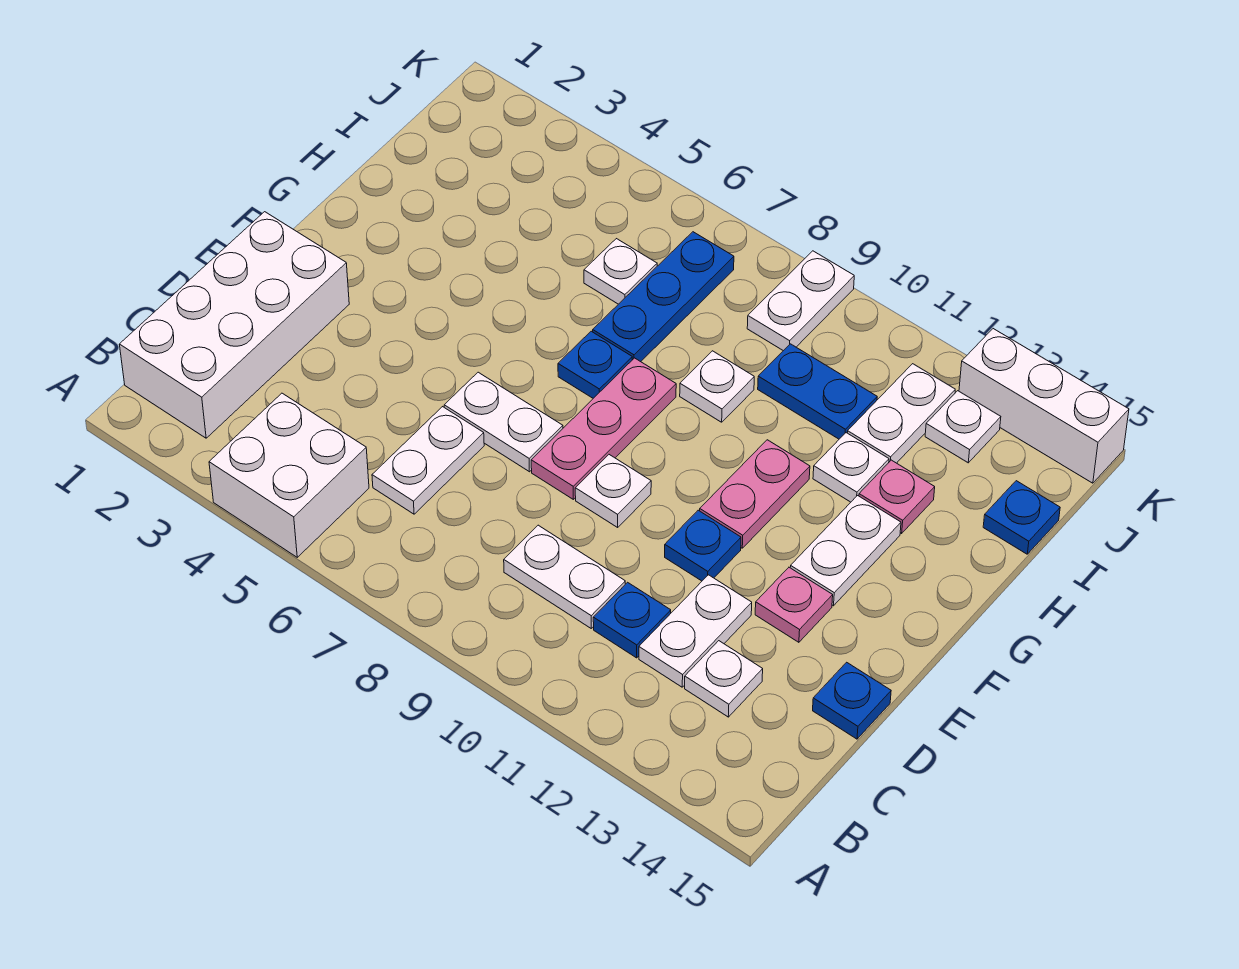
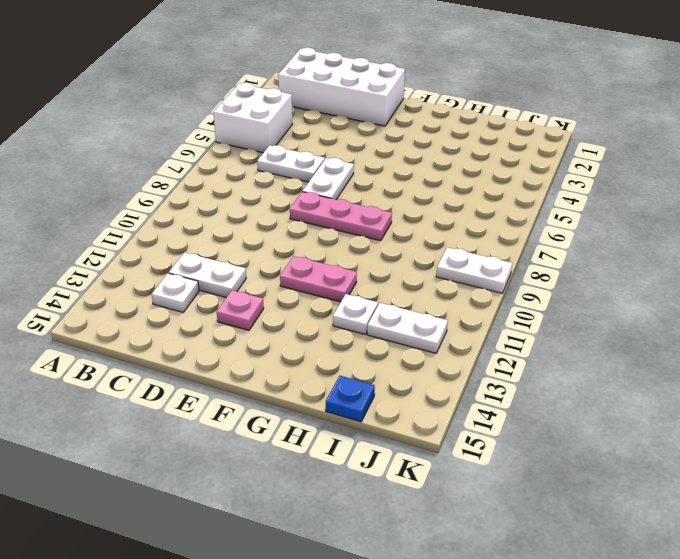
none -> white plate C9:C10 level 1
none -> blue plate C11 level 1
none -> blue plate D15 level 1

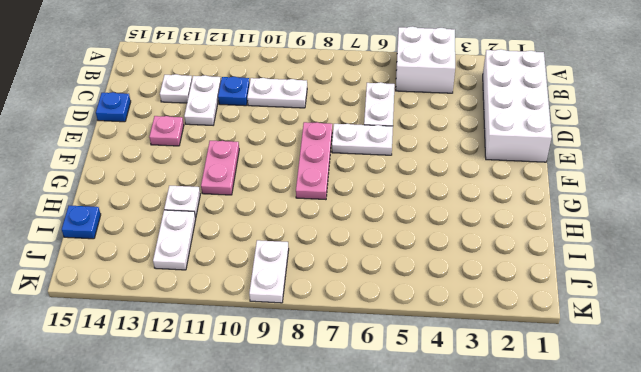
none -> white plate E9 level 1
none -> blue plate E11 level 1
none -> white plate F13:G13 level 1

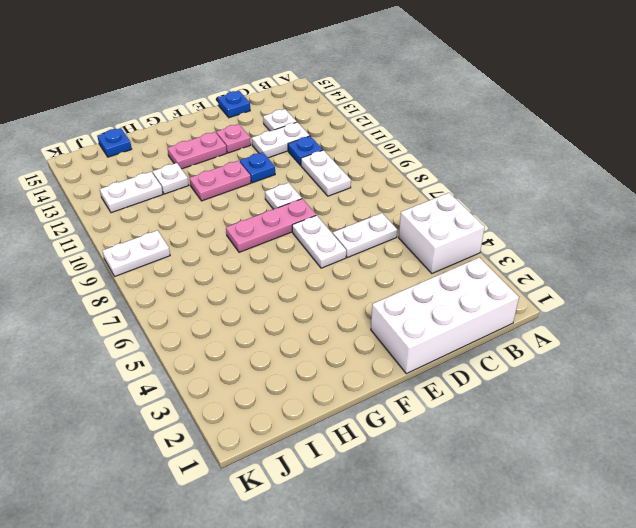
pink plate F13:G13 level 1 -> white plate F13:G13 level 1
none -> blue plate G7 level 1
none -> blue plate H7:J7 level 1
none -> white plate H9 level 1

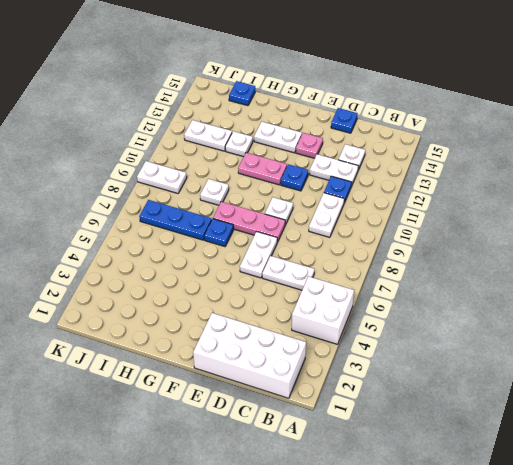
none -> pink plate H13 level 1
none -> white plate I6 level 1
none -> blue plate I10:I11 level 1

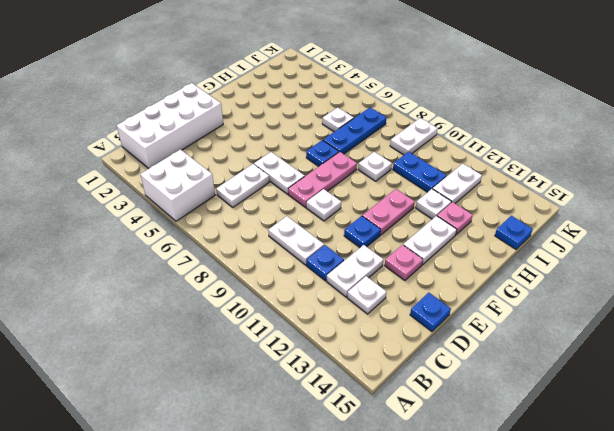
none -> white plate J13 level 1
none -> white brick K13:K15 level 1

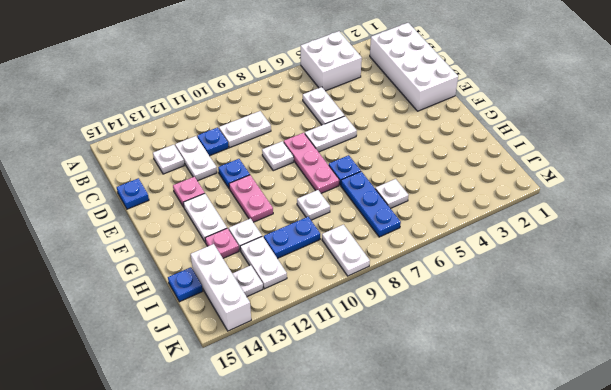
white brick I14:K14 level 1 -> white brick K13:K15 level 1

